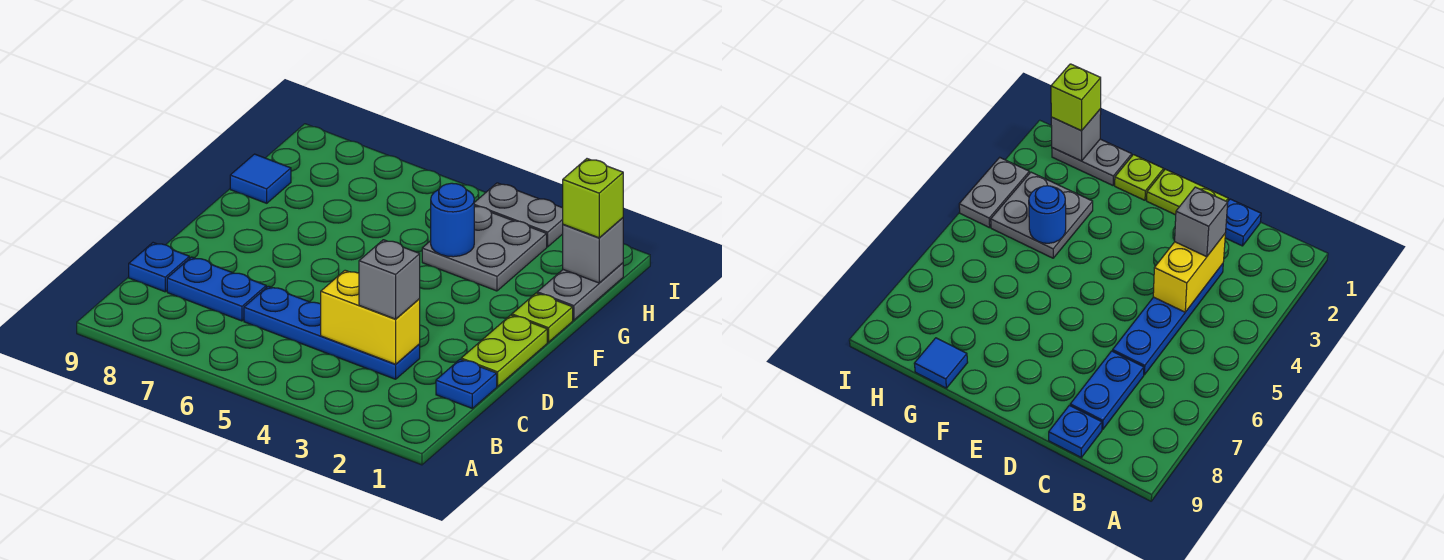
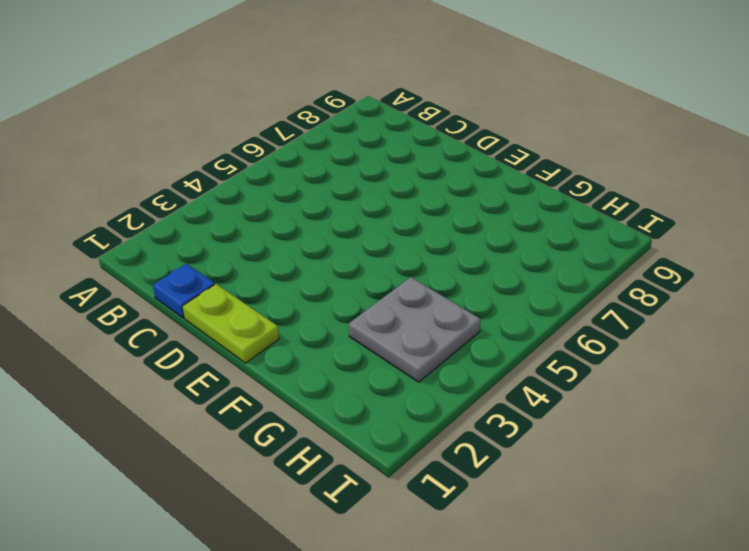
none -> blue plate C3:C6 level 1
none -> blue plate C7:C8 level 1
none -> blue plate C9 level 1

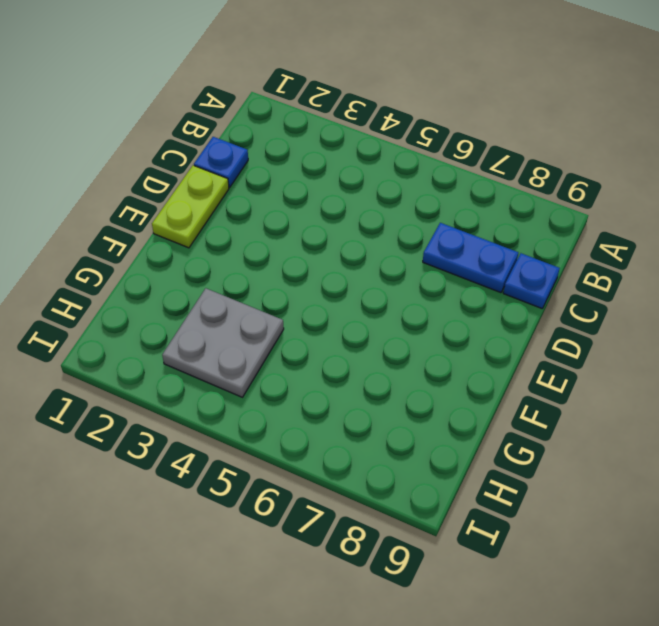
none -> blue plate C3:C6 level 1
none -> lime plate F1 level 1
none -> grey plate G1:H1 level 1

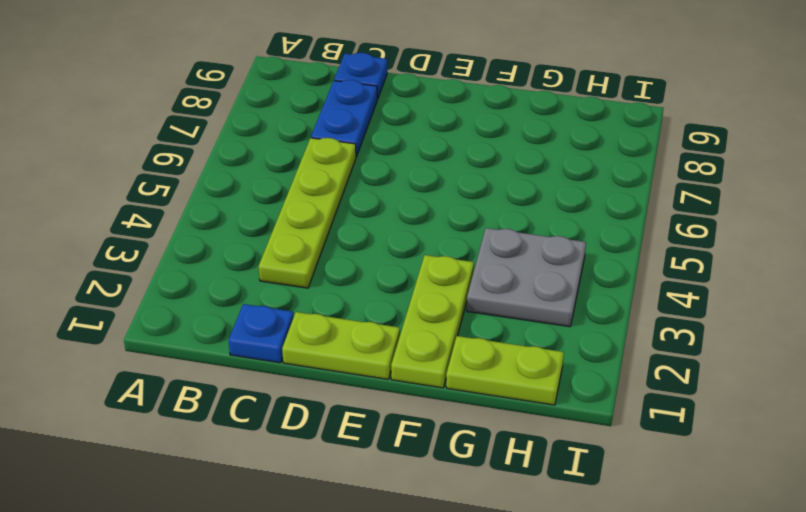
lime plate C3:C6 level 1 -> blue plate C3:C6 level 1
lime plate F1:F3 level 1 -> lime plate F1 level 1
lime plate G1:H1 level 1 -> grey plate G1:H1 level 1
none -> blue tile G9 level 1
none -> grey plate I3:I4 level 1
none -> yellow brick C3:C4 level 2

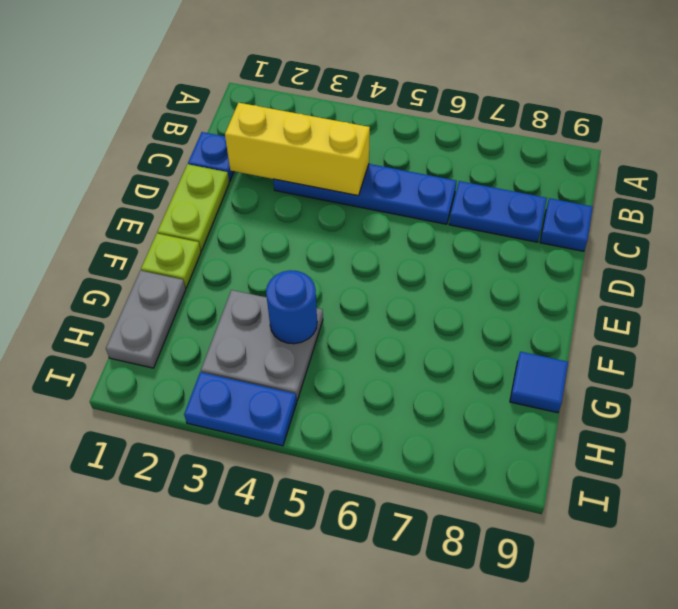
yellow brick C2:C4 level 2 -> yellow brick C3:C4 level 2
blue plate I3:I4 level 1 -> grey plate I3:I4 level 1
none -> grey brick H1 level 2
none -> grey brick C3 level 3
none -> lime brick H1 level 3

